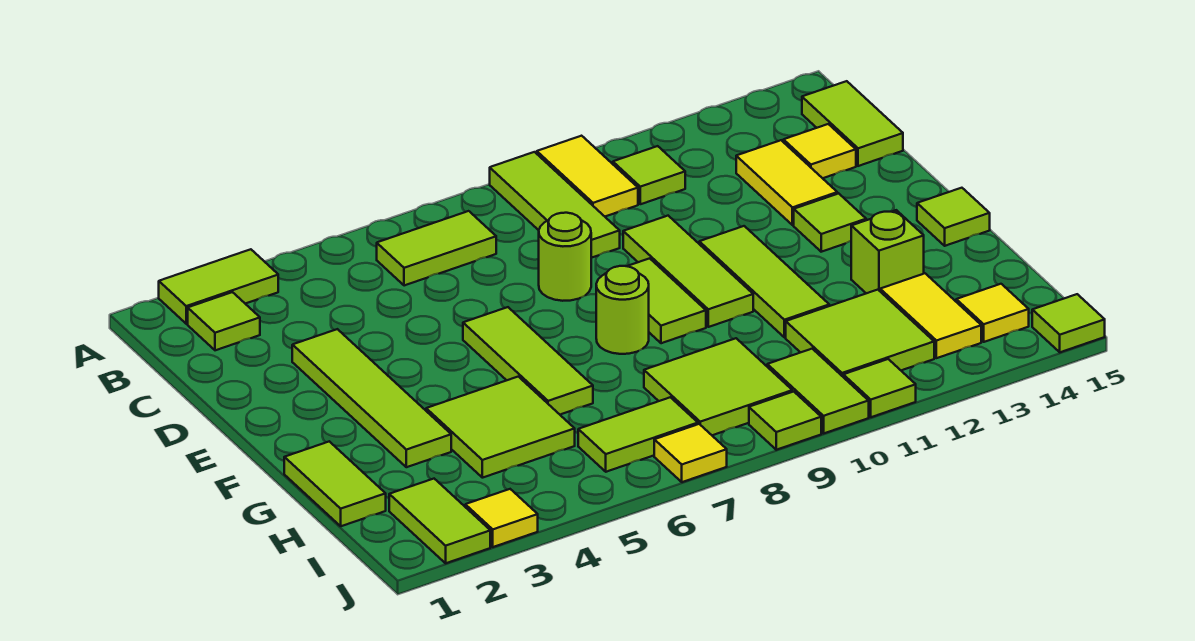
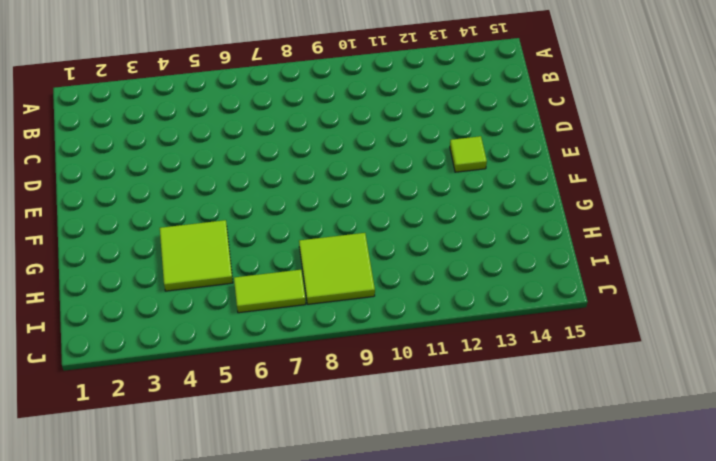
none -> lime tile A2:A3 level 1
none -> lime tile A9:C9 level 1
none -> yellow tile A10:B10 level 1
none -> lime tile B2 level 1

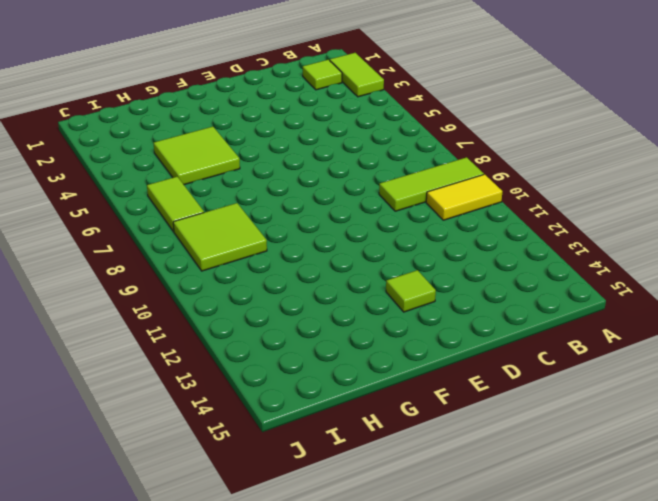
none -> lime tile B6:B7 level 1
none -> lime tile B11 level 1
none -> lime tile B15:C15 level 1
none -> yellow tile C13:D13 level 1

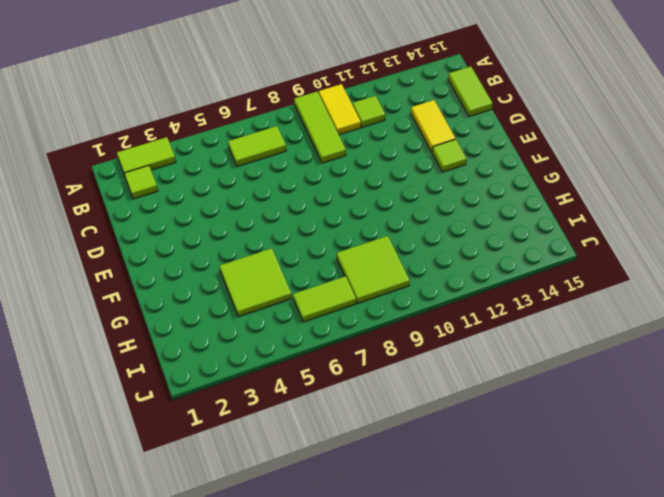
none -> yellow tile C14 level 1
none -> lime tile D3:G3 level 1
none -> lime round brick D8 level 1
none -> lime tile D10:F10 level 1

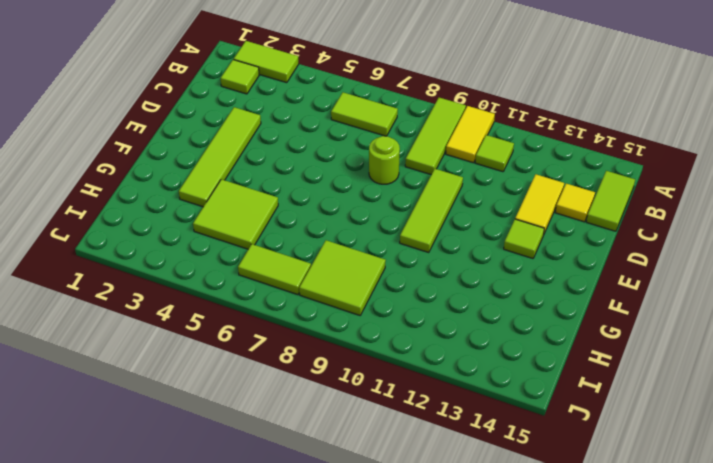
none -> lime tile E6:G6 level 1
none -> lime tile E9:F9 level 1
none -> lime tile E11:G11 level 1
none -> lime round brick F8 level 1

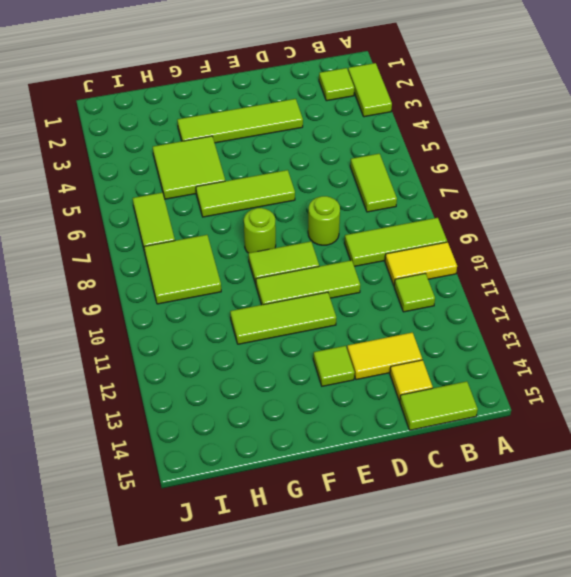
none -> lime tile F15 level 1
none -> lime tile G1:H1 level 1
none -> lime brick G13 level 1
none -> lime tile H11:I12 level 1

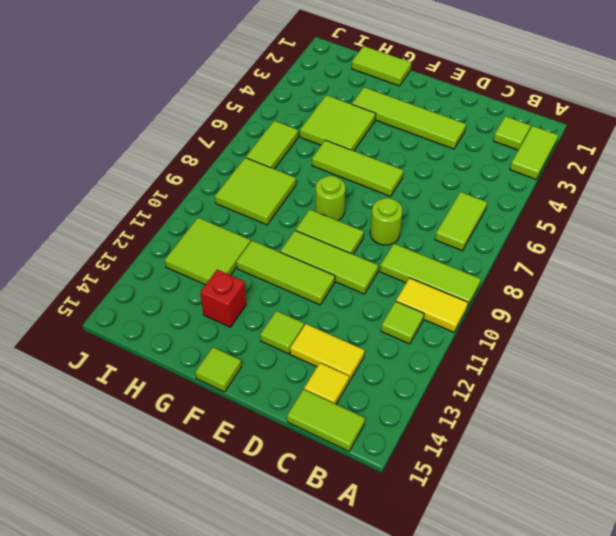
red brick G13 level 1 -> lime brick G13 level 1
none -> yellow tile H13:I13 level 1
none -> lime tile I2:J2 level 1
none -> lime tile I10:J10 level 1
none -> yellow tile I14 level 1

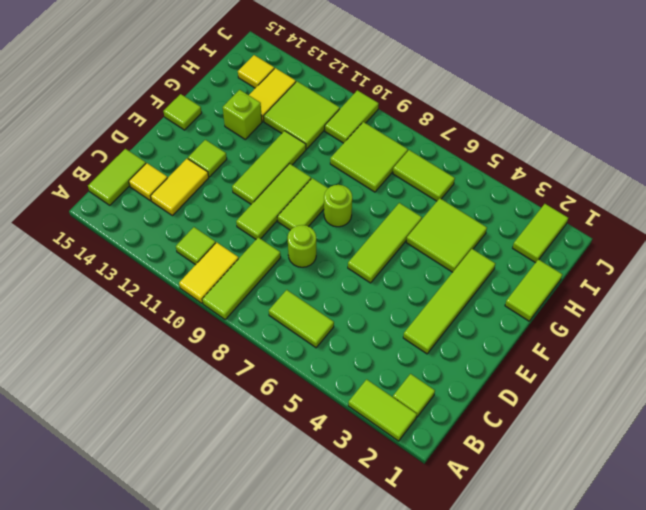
none -> yellow tile J3 level 1
none -> yellow tile J7 level 1
none -> lime tile J9 level 1
none -> lime tile J11 level 1

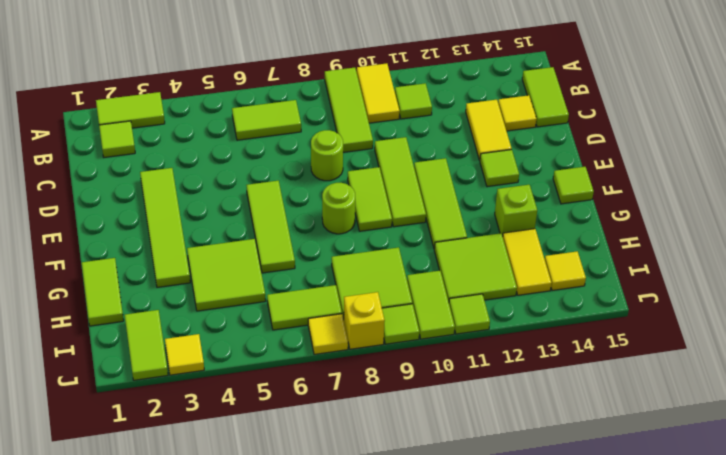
yellow brick J8 level 1 -> none
none -> lime tile J15 level 1

